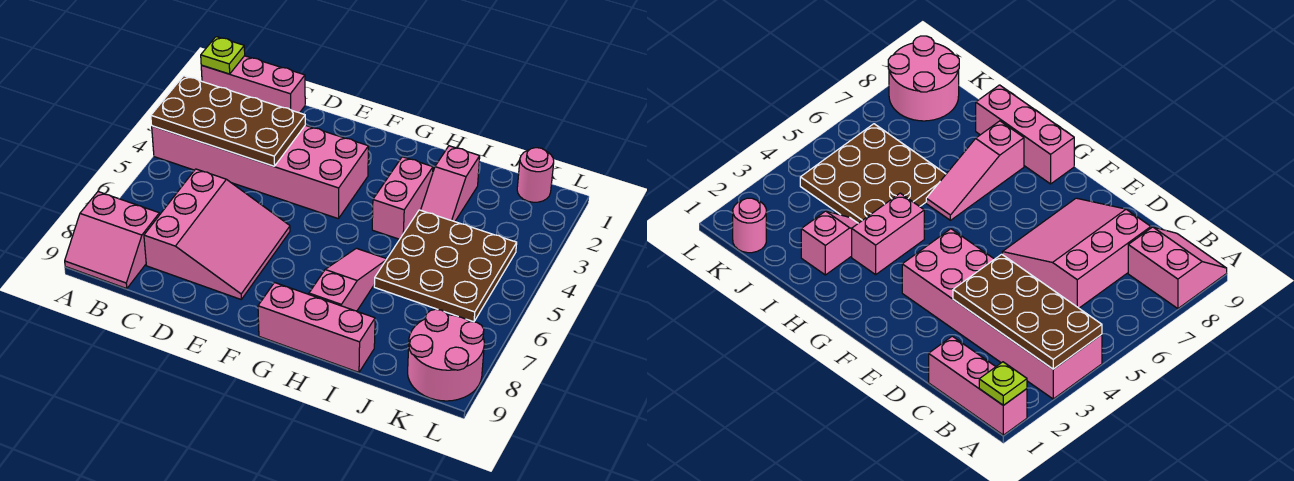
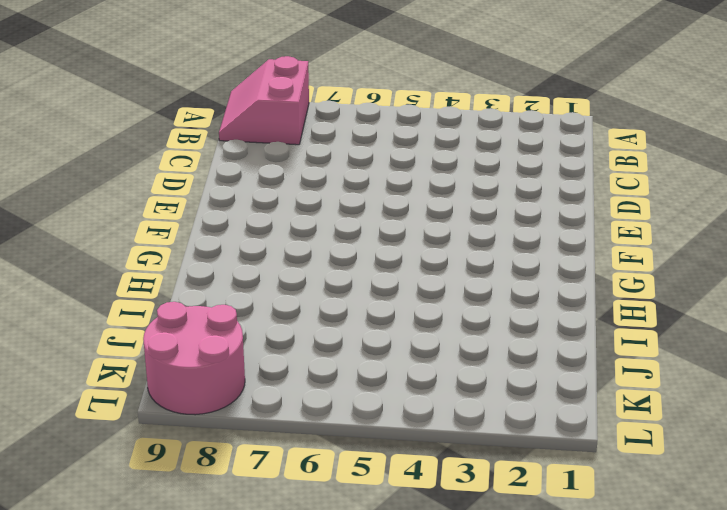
none -> pink brick A1:C1 level 1
none -> pink brick A3:F4 level 1
none -> pink slope C6:E8 level 1 top C

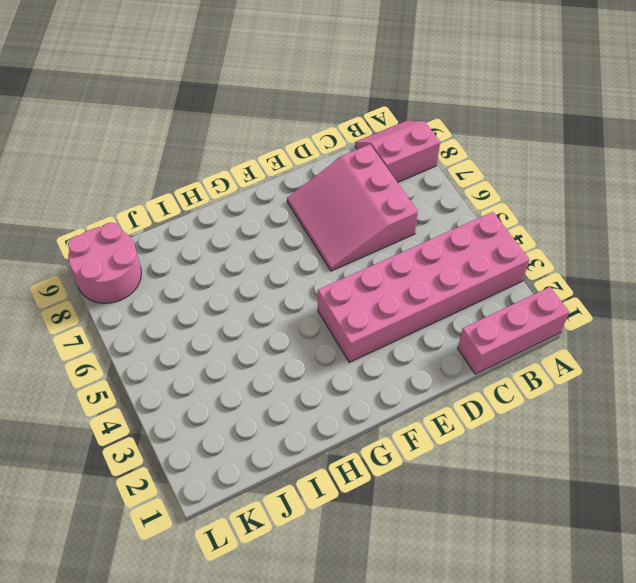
none -> pink brick G9:I9 level 1
none -> pink brick H3:H4 level 1
none -> pink slope H6:H8 level 1 top 8

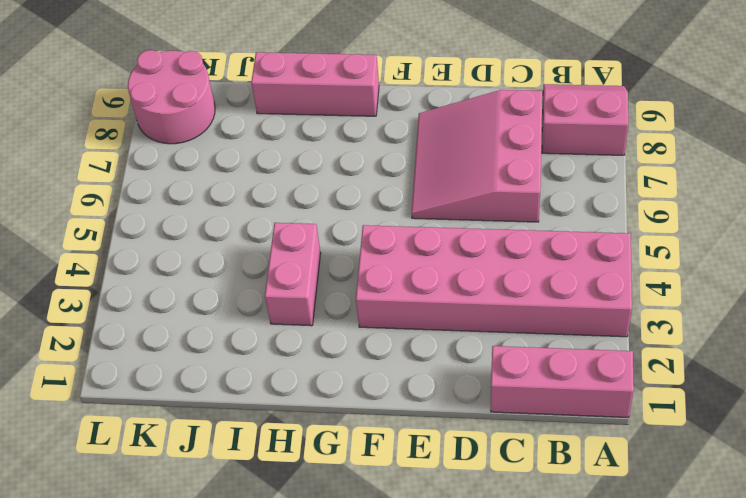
none -> pink slope H6:H8 level 1 top 8
none -> pink slope I2:I3 level 1 top 2
none -> brown plate I4:K6 level 1

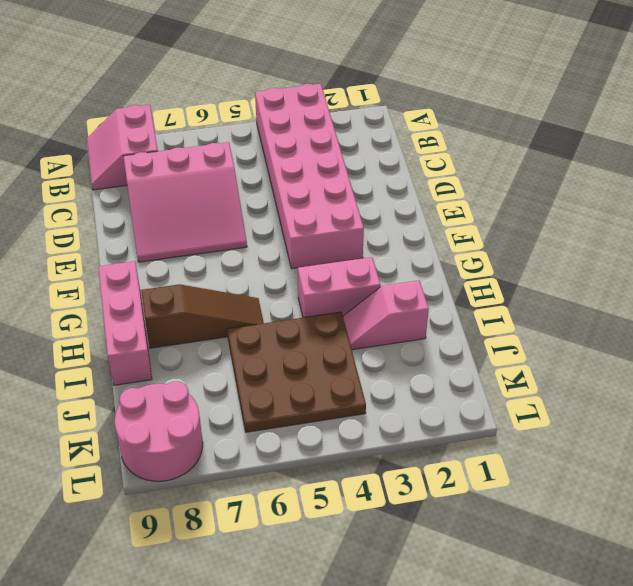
brown slope H6:H8 level 1 top 8 -> pink slope H6:H8 level 1 top 8
none -> pink brick A1:C1 level 1
none -> pink round brick K1 level 1
none -> lime plate A1 level 2

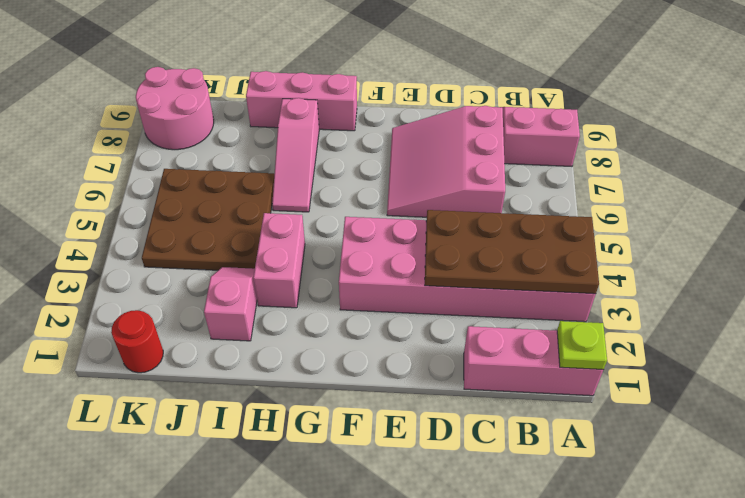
red round brick K1 level 1 -> pink round brick K1 level 1

